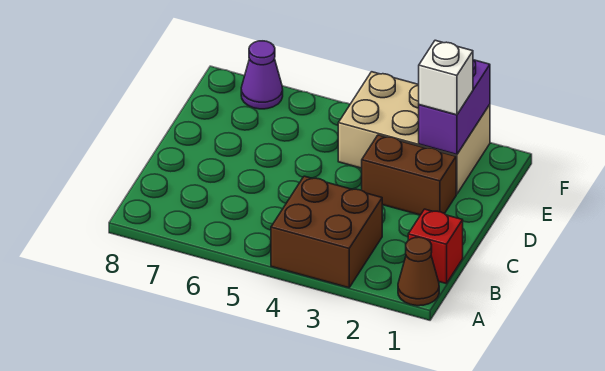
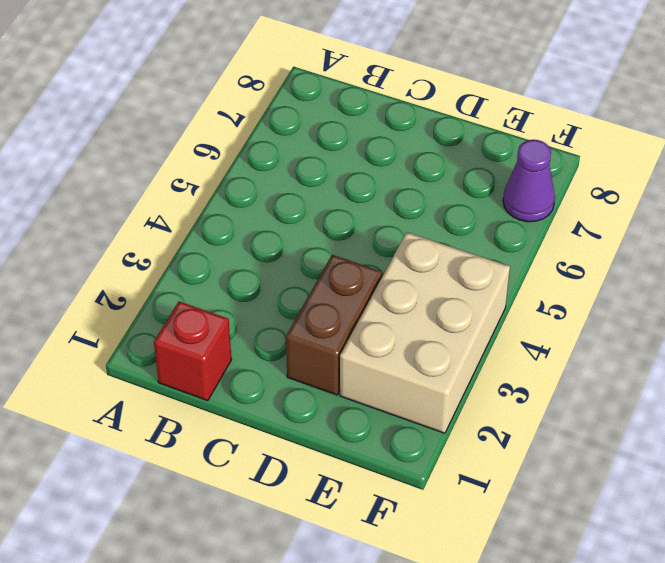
none -> brown cone A1 level 1
none -> brown brick A3:B4 level 1

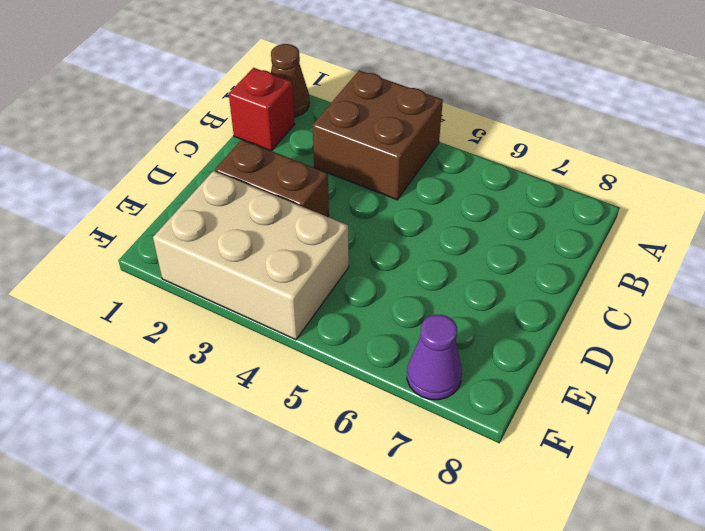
none -> purple brick E2:F2 level 2
none -> white brick E2 level 3

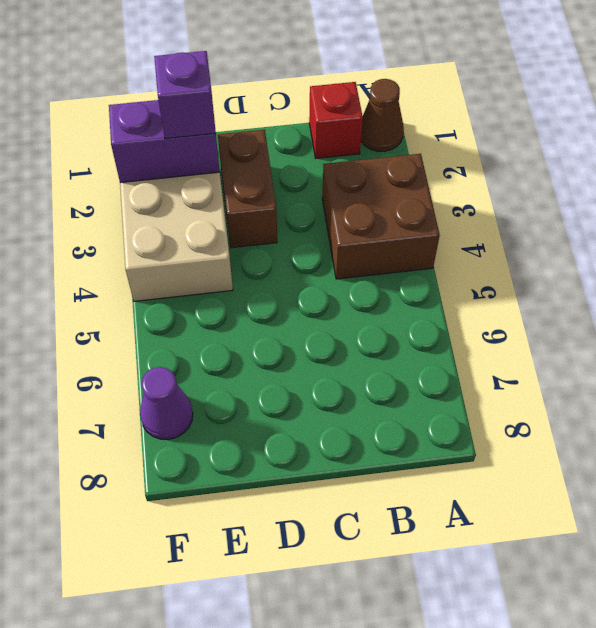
purple brick E2 level 3 -> white brick E2 level 3

